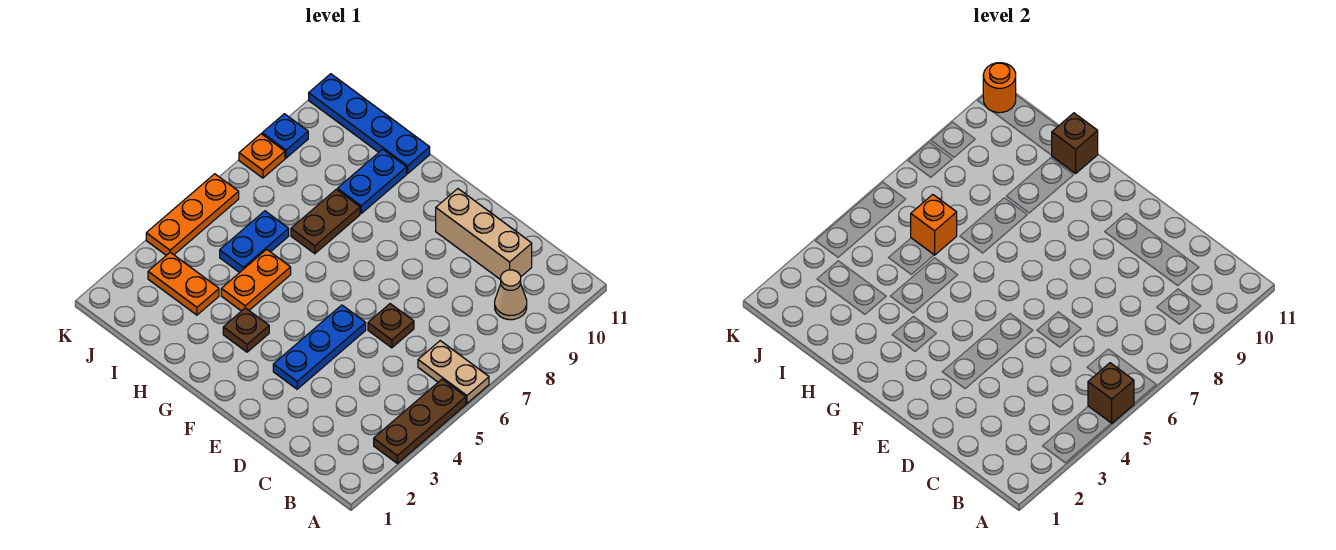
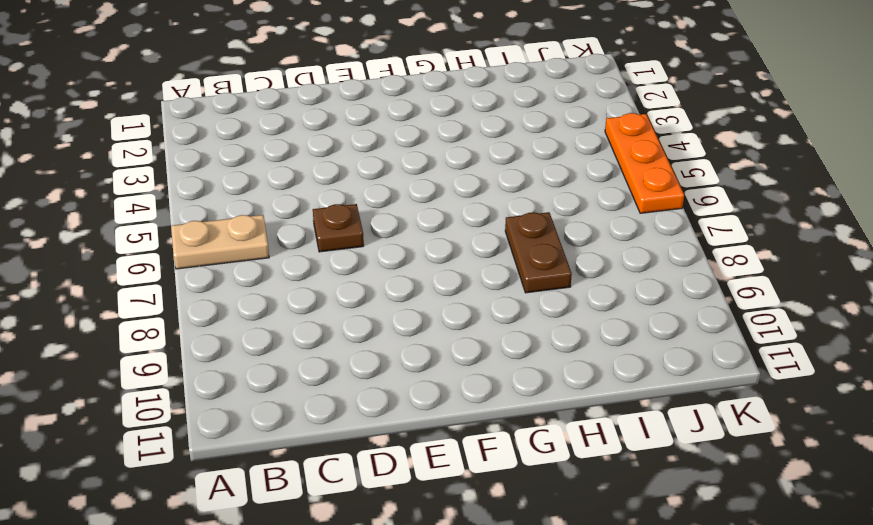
none -> brown plate A3:A5 level 1
none -> tan cone B9 level 1
none -> tan brick C10:E10 level 1

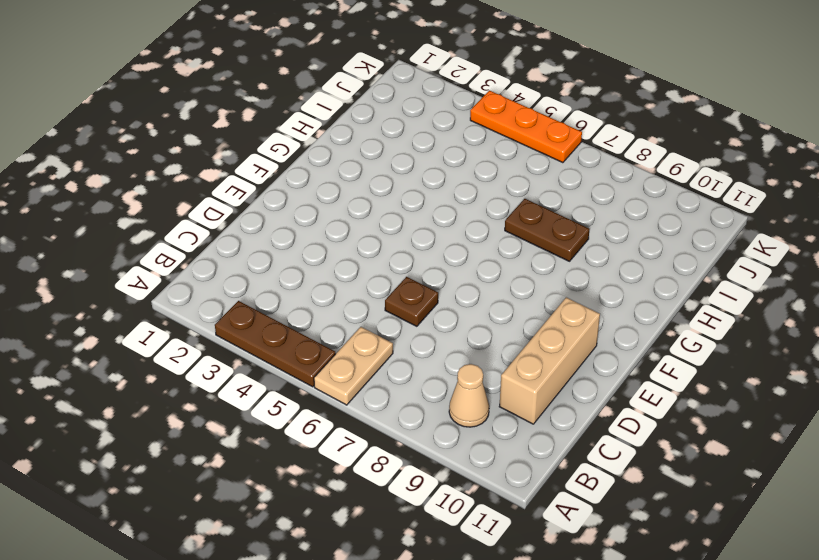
none -> blue plate E3:E5 level 1
none -> brown plate G3 level 1
none -> orange plate H4:H5 level 1

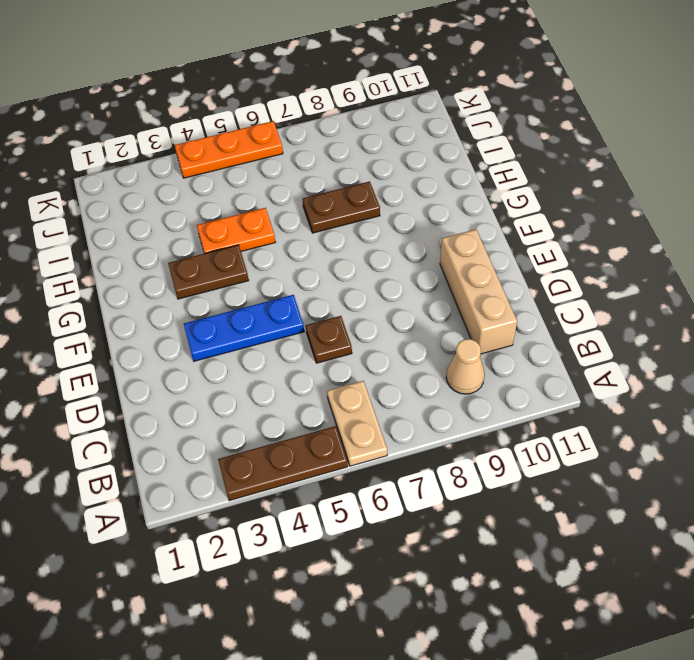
brown plate G3:G4 level 1 -> brown plate G3 level 1
none -> blue plate H9:H10 level 1
none -> blue plate H11:K11 level 1
none -> orange plate I3:J3 level 1

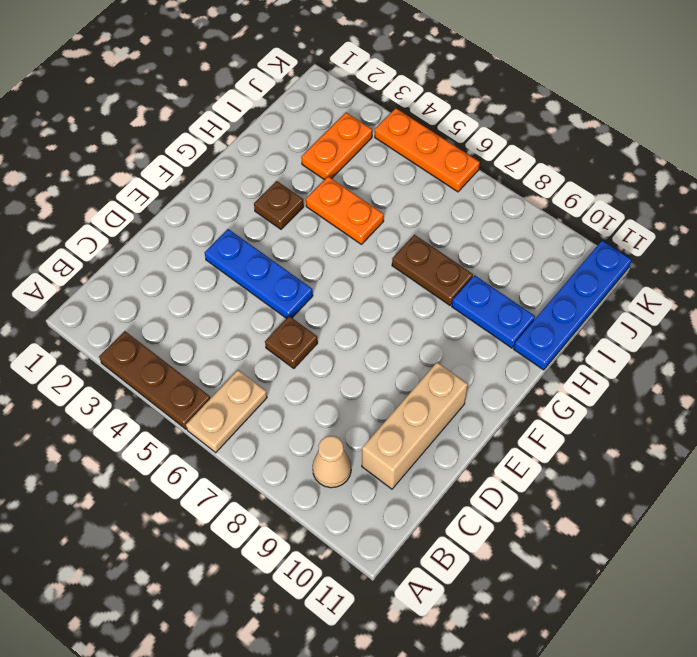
none -> blue plate I5:I6 level 1
none -> orange plate K8 level 1
none -> blue plate K9 level 1

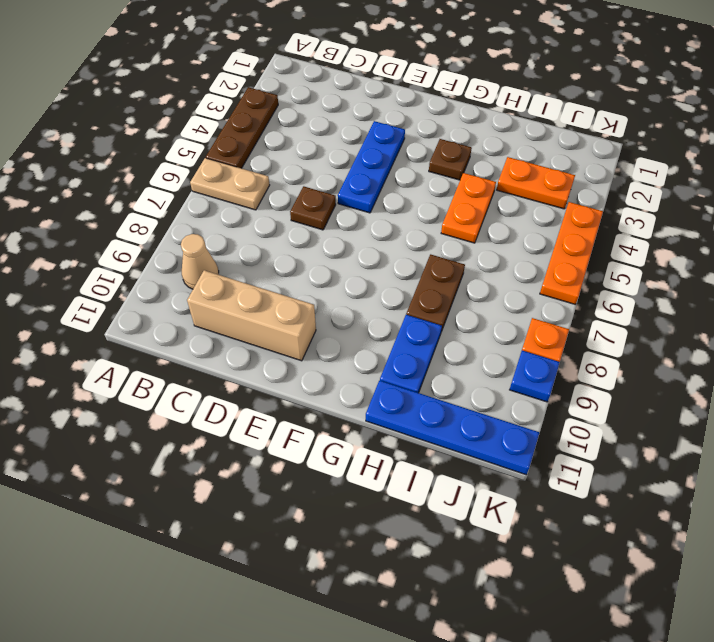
none -> blue plate I5:I6 level 1
none -> brown brick A5 level 2
none -> brown brick H11 level 2

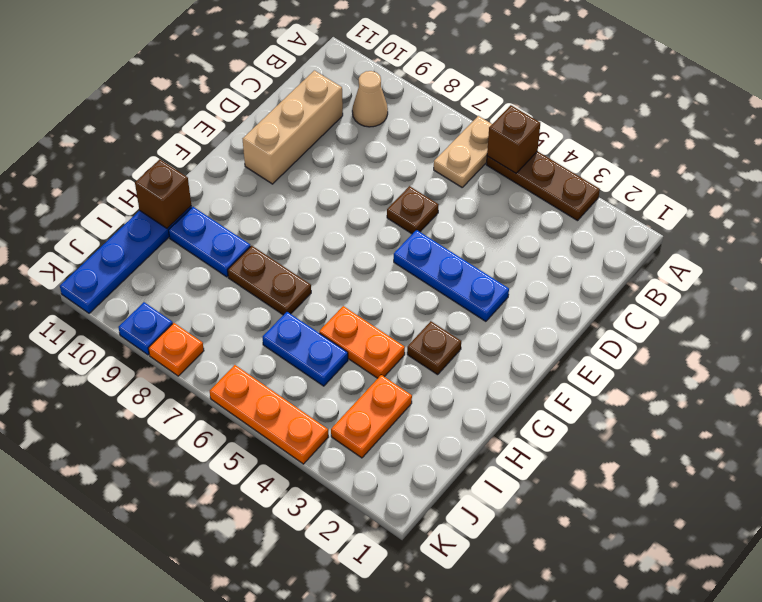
none -> orange brick I6 level 2
none -> orange round brick K11 level 2

